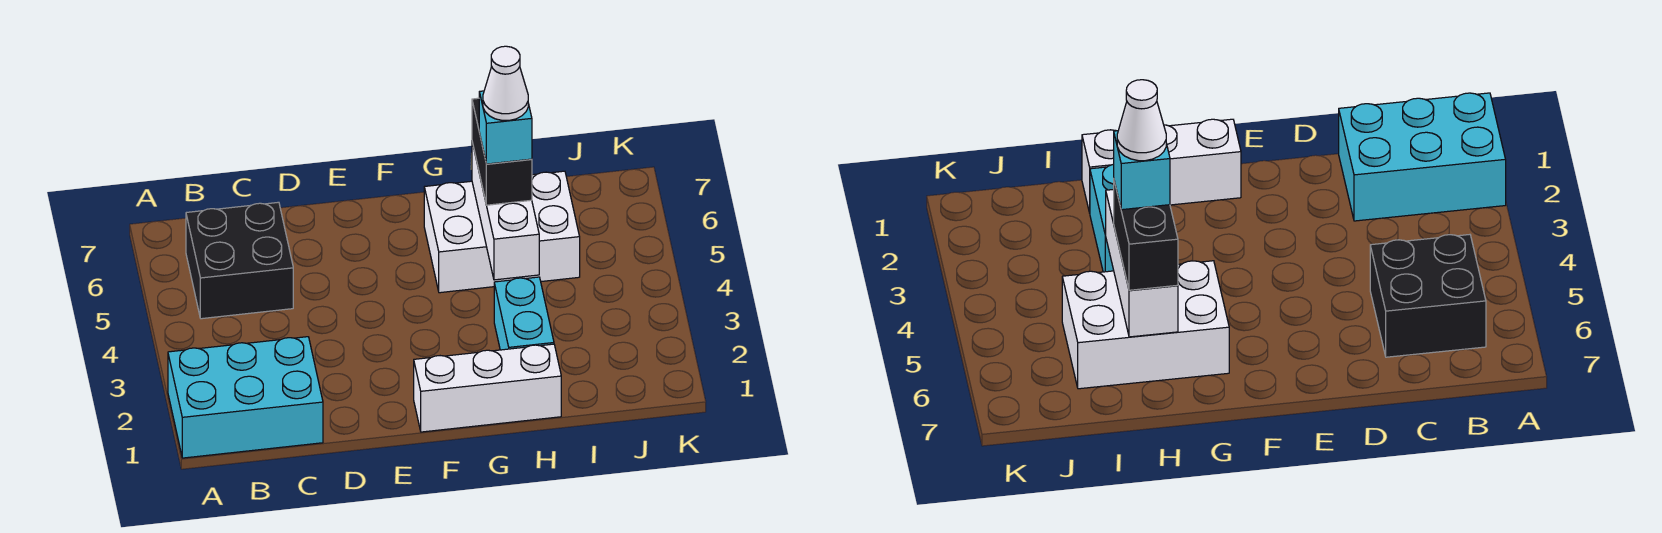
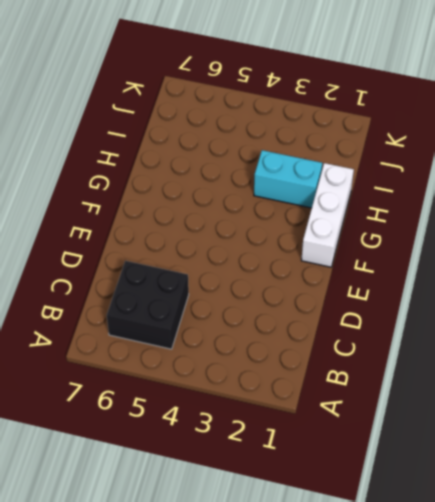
none -> cyan brick A1:C2 level 1
none -> white brick G5:I6 level 1

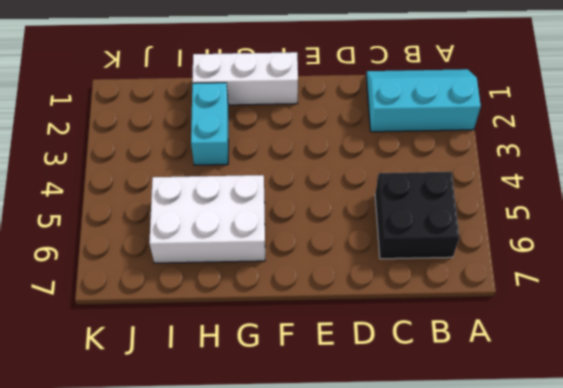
cyan slope A1:C2 level 1 top 2 -> cyan brick A1:C2 level 1
none -> white brick H4:H6 level 2
none -> black brick H5:H6 level 3

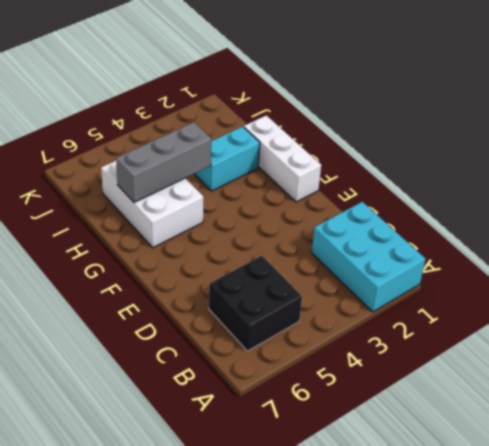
grey brick H4:H6 level 2 -> white brick H4:H6 level 2
none -> black brick H5:H6 level 3
none -> cyan brick H5 level 4

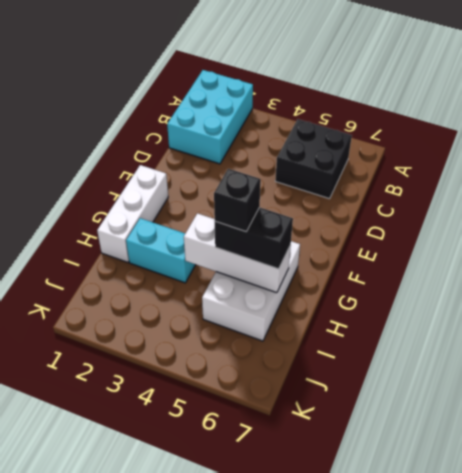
black brick H5 level 4 -> cyan brick H5 level 4
none -> white cone H5 level 5

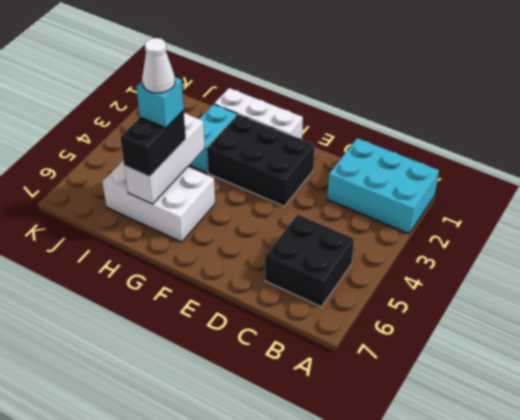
black brick E2:G3 level 1 -> none

